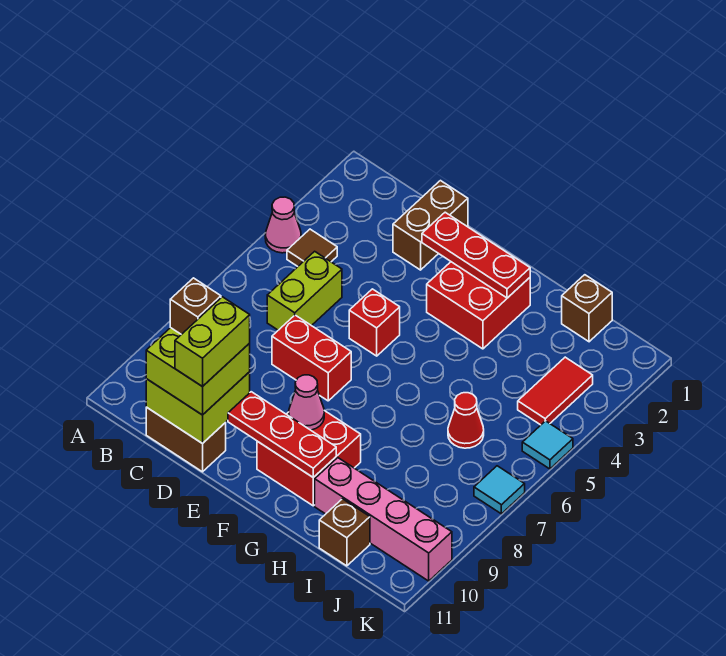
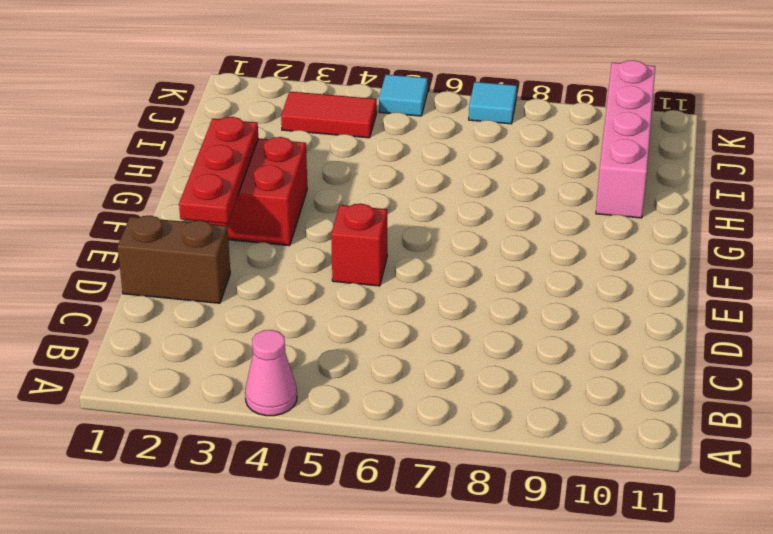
none -> brown tile B4 level 1
none -> lime brick C5:C6 level 1
none -> brown brick C11:D11 level 1

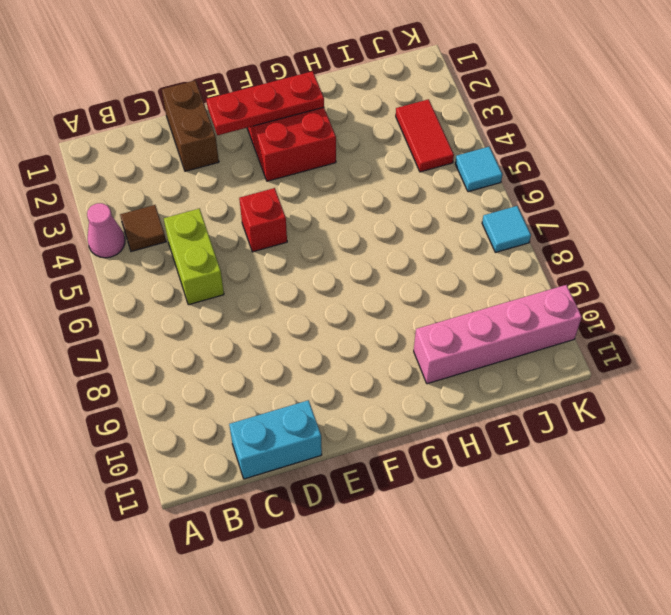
cyan brick C11:D11 level 1 -> brown brick C11:D11 level 1
none -> red brick D7:E7 level 1
none -> red brick F9:G10 level 1
none -> brown brick I1 level 1

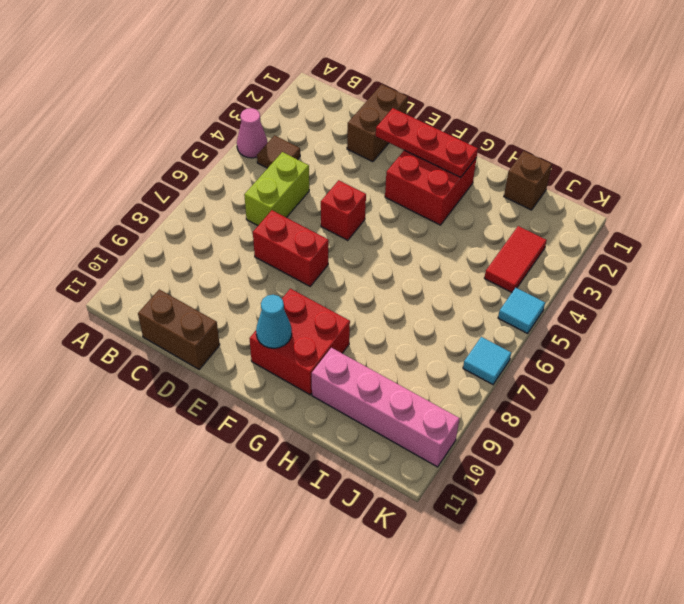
cyan cone F10 level 2 -> red plate E10:G10 level 2
none -> red cone I6 level 1
none -> brown brick I11 level 1
none -> lime brick C10:D11 level 2

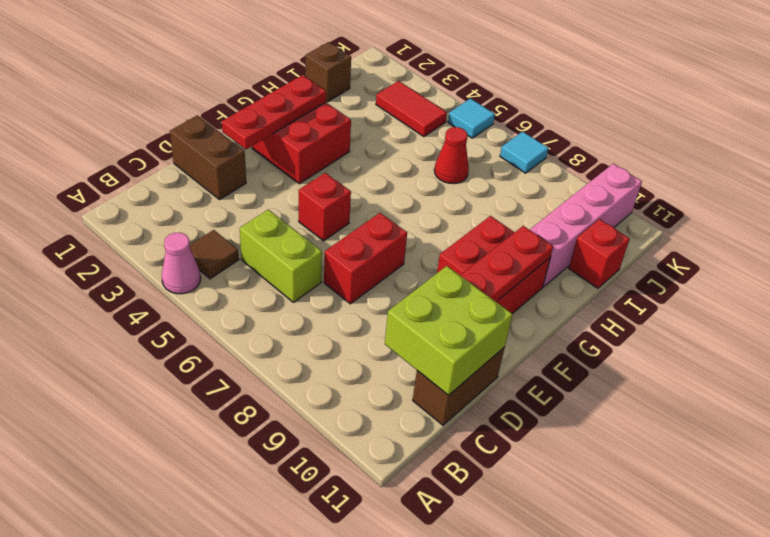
red brick I11 level 1 -> brown brick I11 level 1
none -> pink cone F9 level 2
none -> lime brick C10:D11 level 3
none -> brown brick C10 level 4

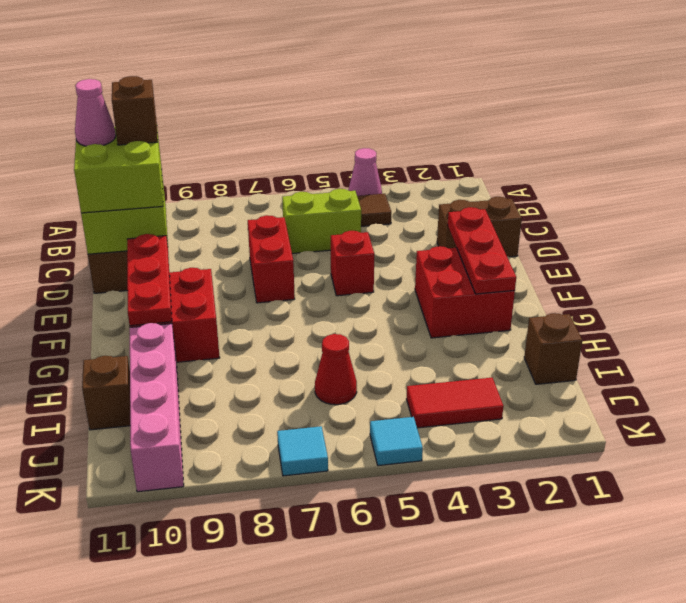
pink cone C11 level 4 -> pink cone F9 level 2
none -> lime brick D10:D11 level 4

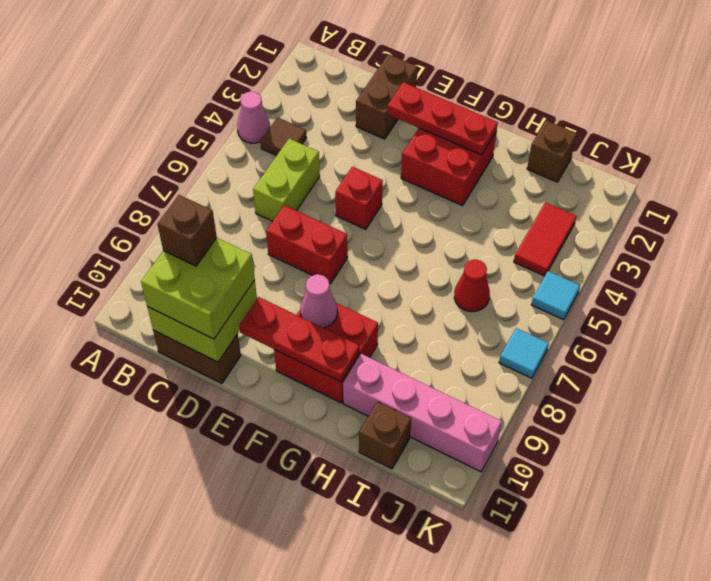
none -> lime brick D10:D11 level 4

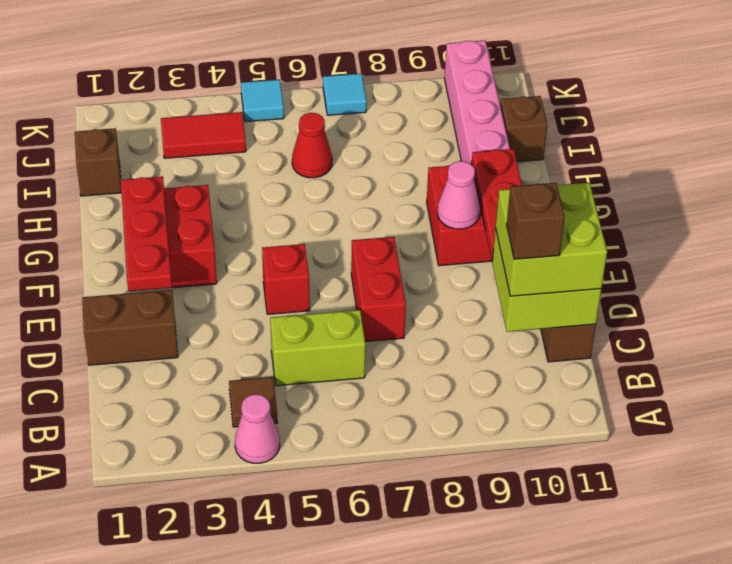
none -> lime brick D10:D11 level 4

